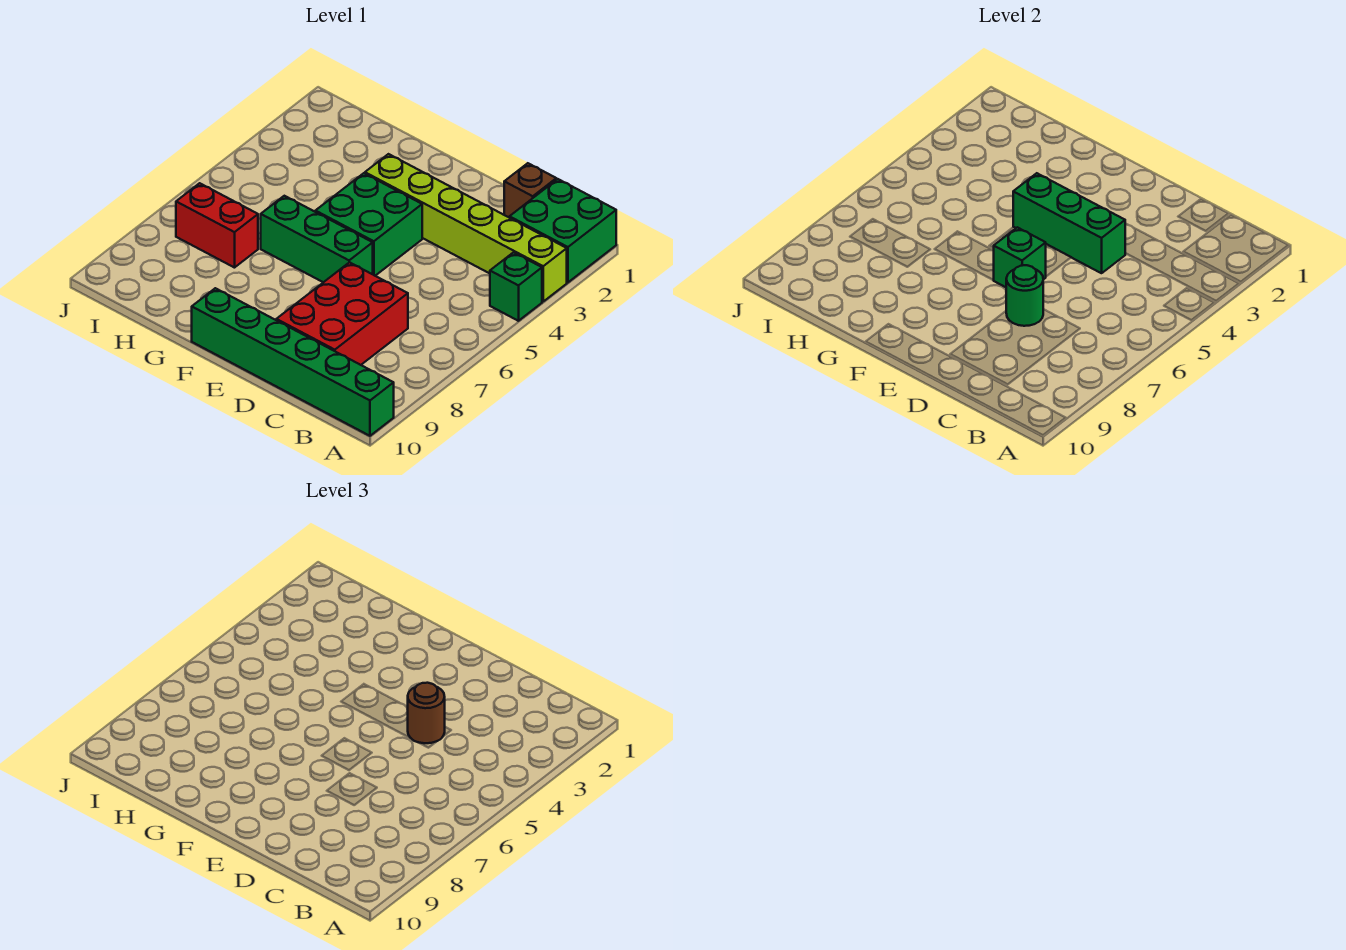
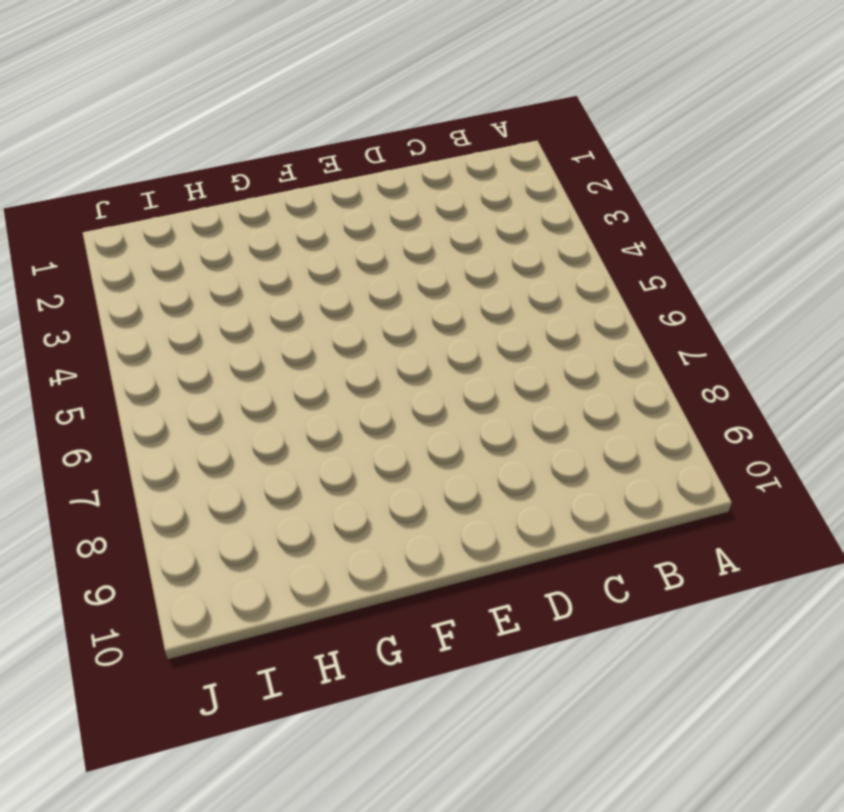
none -> green brick A1:B2 level 1
none -> lime brick A3:F3 level 1
none -> green brick A4 level 1

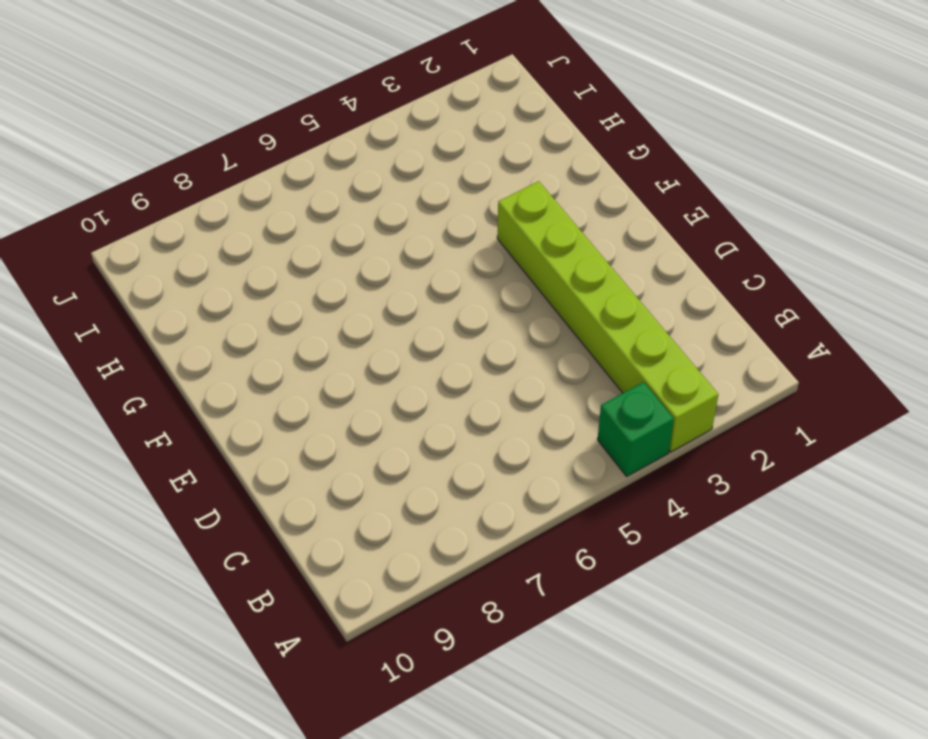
none -> green brick A1:B2 level 1
none -> green brick A10:F10 level 1
none -> brown brick C1 level 1

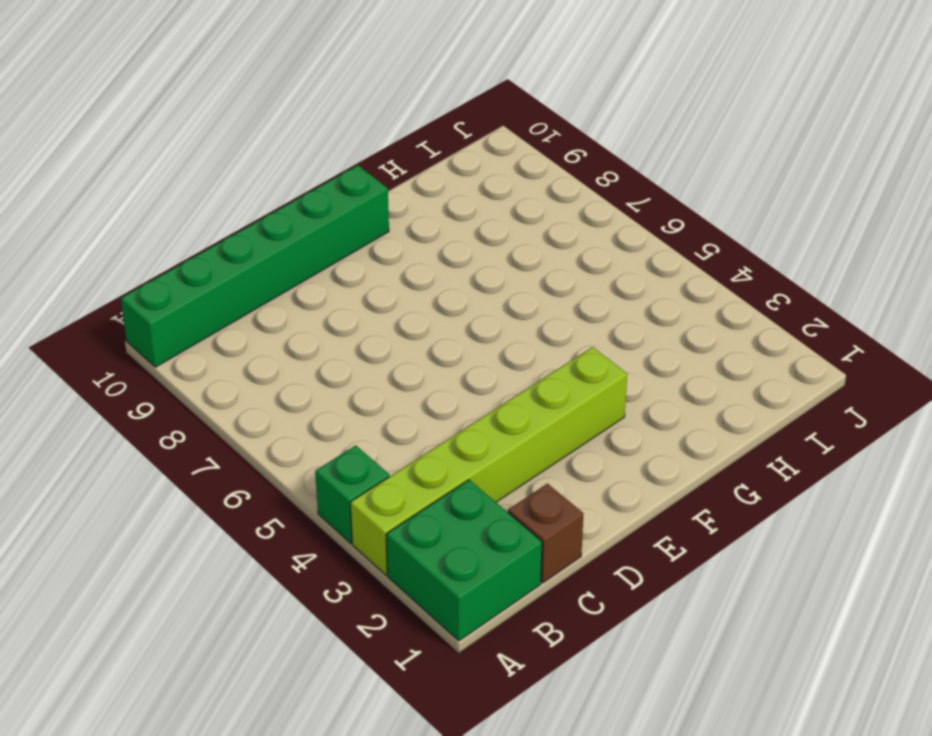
none -> red brick C7:D9 level 1
none -> green brick E4:F5 level 1
none -> green brick E6:G6 level 1

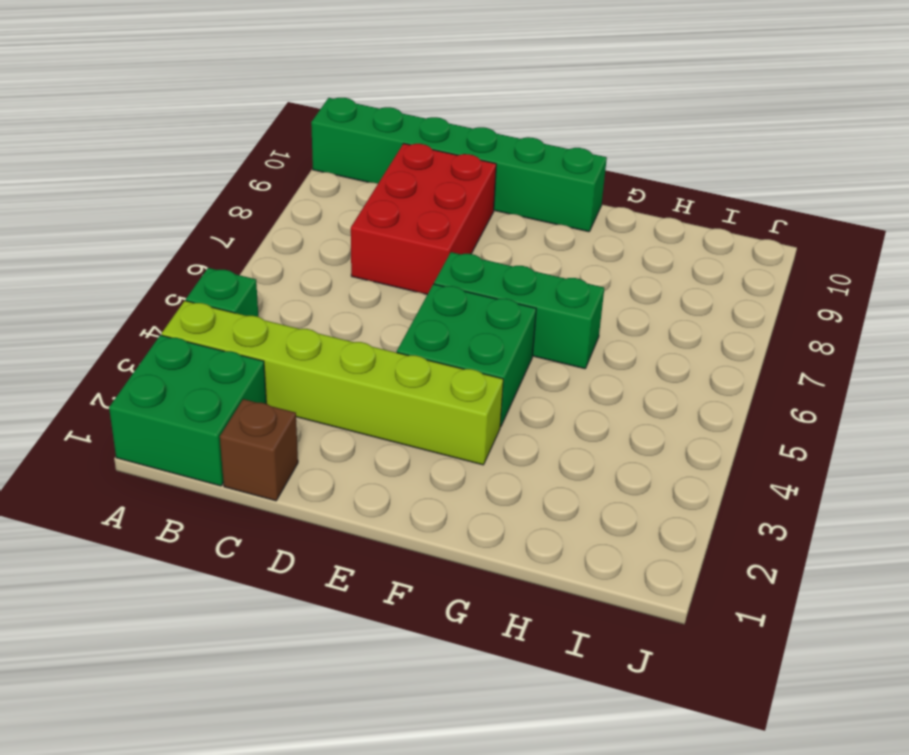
none -> red brick H7:I7 level 1
none -> green brick D4:F4 level 2
none -> green round brick D7 level 2

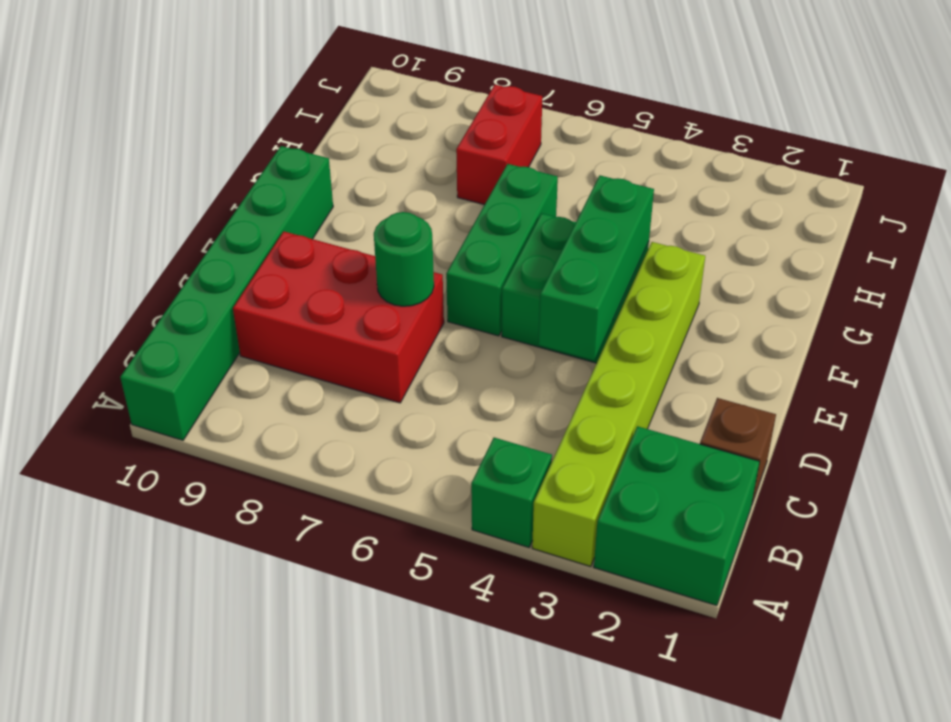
none -> green brick E6 level 2
none -> brown round brick D4 level 3

